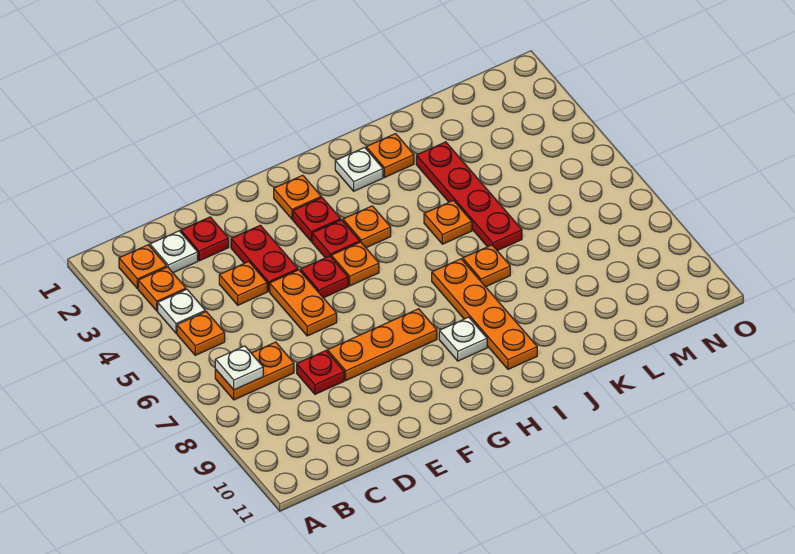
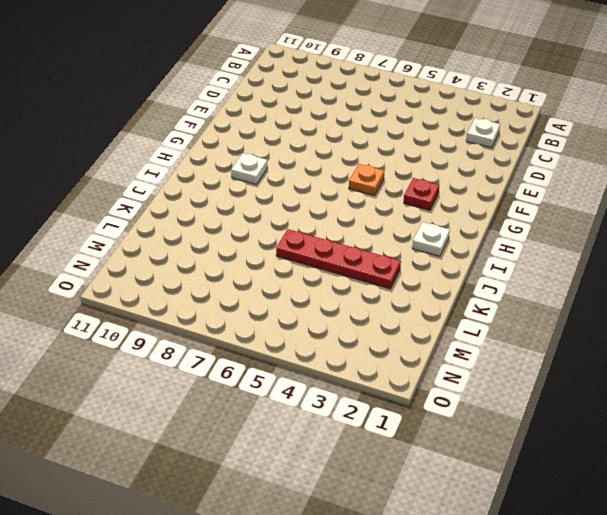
none -> orange plate B2 level 1
none -> orange plate B3 level 1
none -> white plate B4 level 1

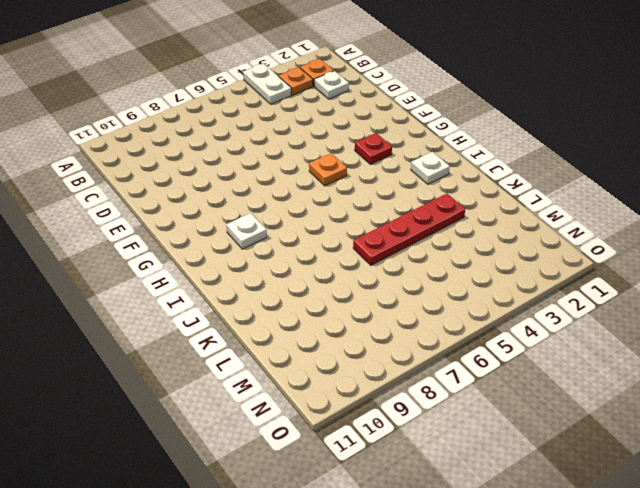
white plate A4:B4 level 1 -> white plate B4 level 1
none -> orange plate B5 level 1
none -> orange plate B7:C7 level 1
none -> red plate D2 level 1

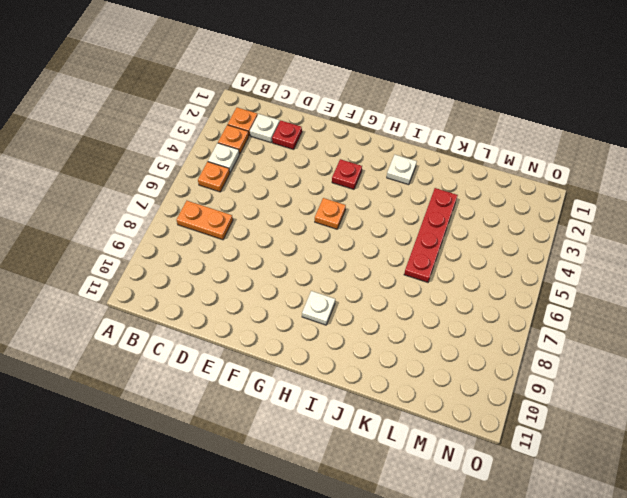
none -> orange plate D4 level 1
none -> red plate D8 level 1
none -> red plate E3:E4 level 1

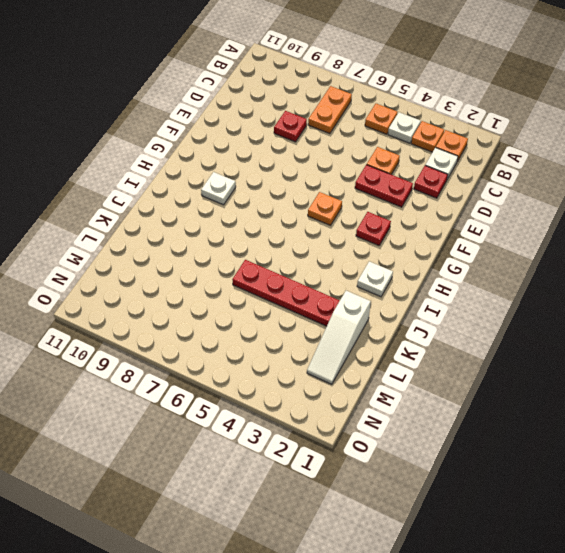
white slope K2:M2 level 1 top K -> none
none -> orange plate E5:E6 level 1
none -> orange plate E8:G8 level 1
none -> red plate F5 level 1

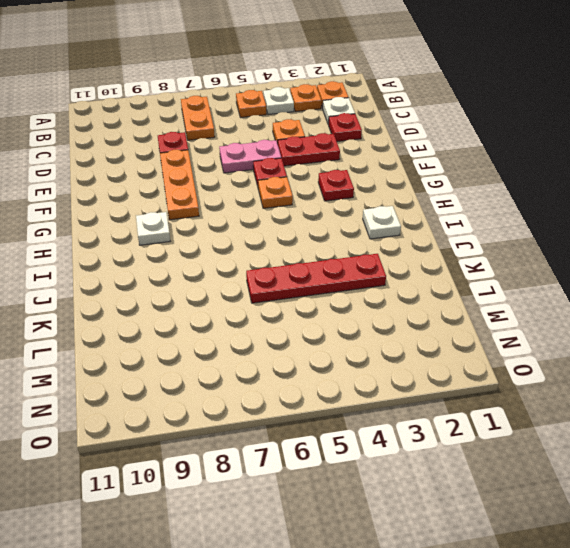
pink plate E5:E6 level 1 -> orange plate E5:E6 level 1
none -> orange plate G2 level 1
none -> red plate G4 level 1
none -> orange plate H4 level 1

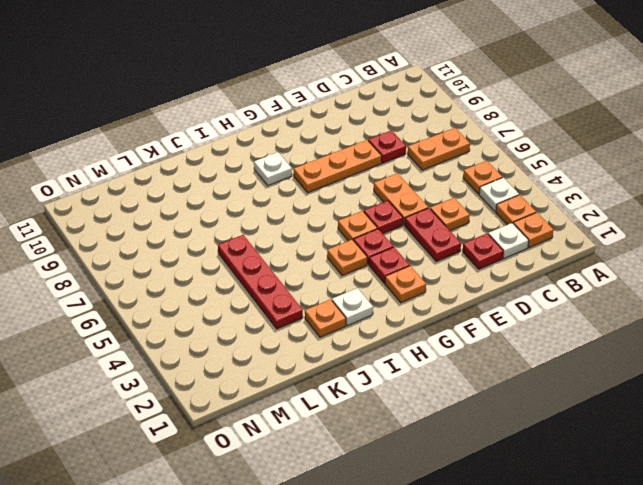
none -> orange plate I7:I10 level 1
none -> orange plate J5 level 1
none -> orange plate J7 level 1

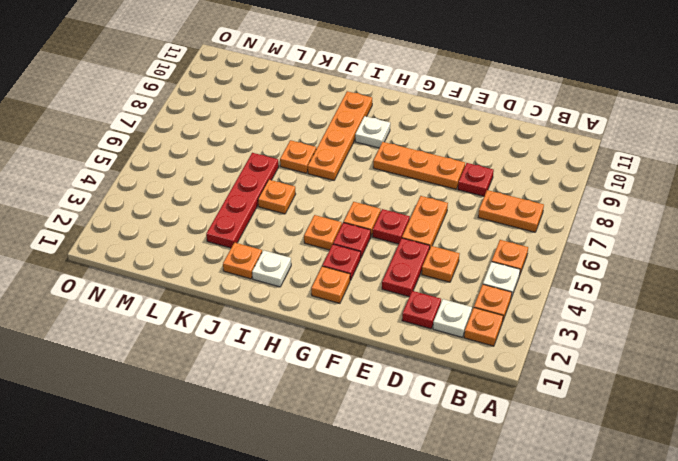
none -> white plate B7 level 2

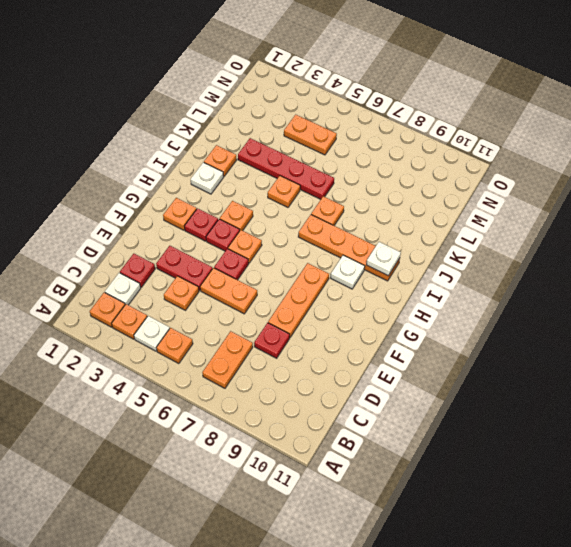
white plate I10 level 2 -> white plate B7 level 2
orange plate M4:M5 level 1 -> none

